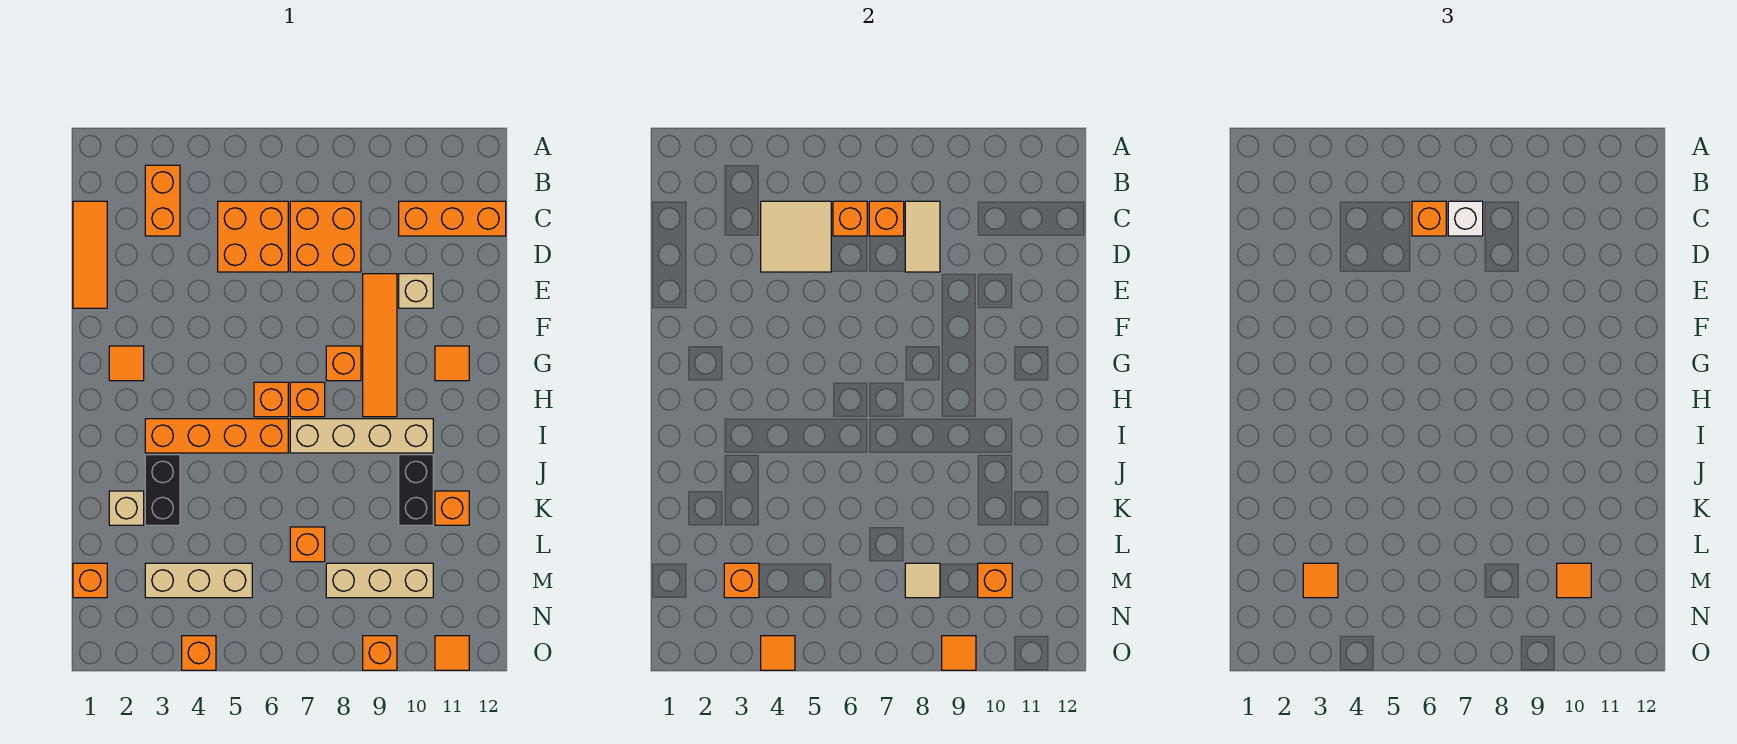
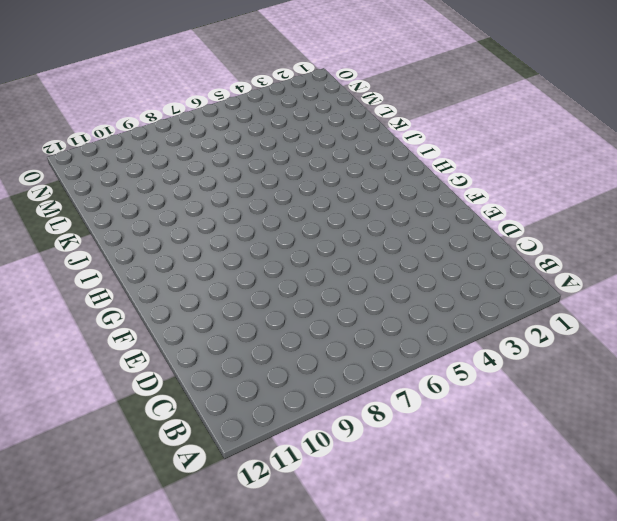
none -> orange brick B3:C3 level 1
none -> orange tile C1:E1 level 1
none -> orange brick C5:D6 level 1
none -> orange brick C7:D8 level 1

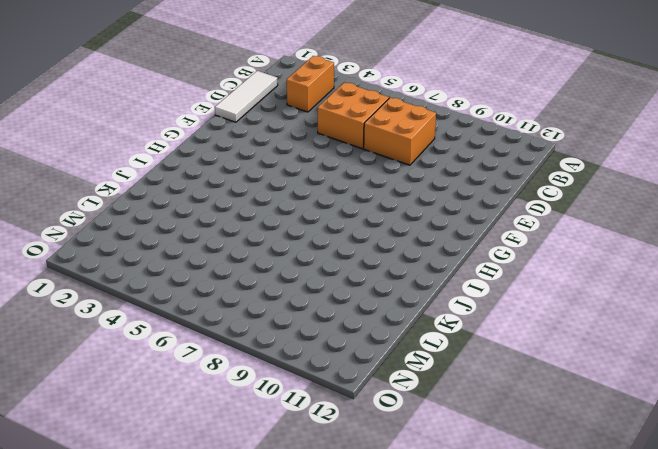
white tile C1:E1 level 1 -> orange tile C1:E1 level 1
none -> orange brick C10:C12 level 1
none -> orange tile E9:H9 level 1
none -> tan brick E10 level 1
none -> orange tile G2 level 1

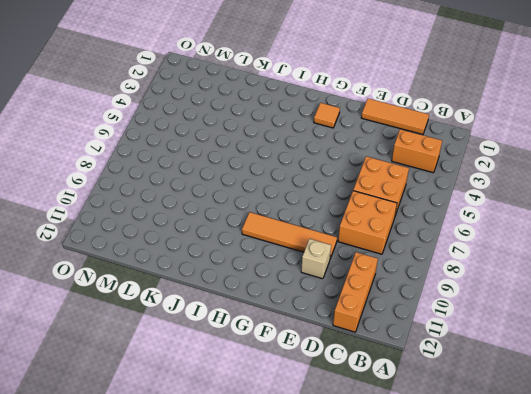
none -> orange brick G8 level 1
none -> orange tile G11 level 1
none -> orange brick H6 level 1
none -> orange brick H7 level 1

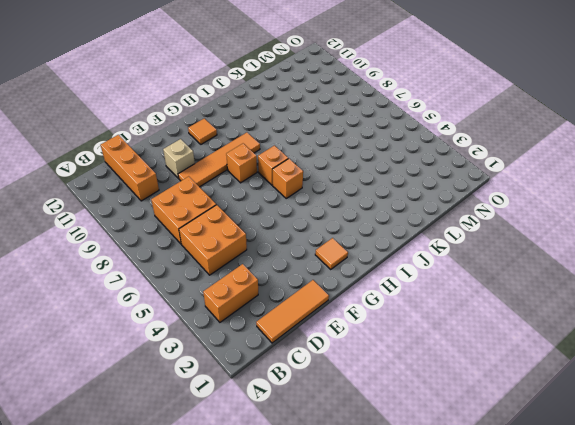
none -> orange brick I3:I6 level 1
none -> tan brick I7:I10 level 1
none -> black brick J3:K3 level 1
none -> black brick J10:K10 level 1

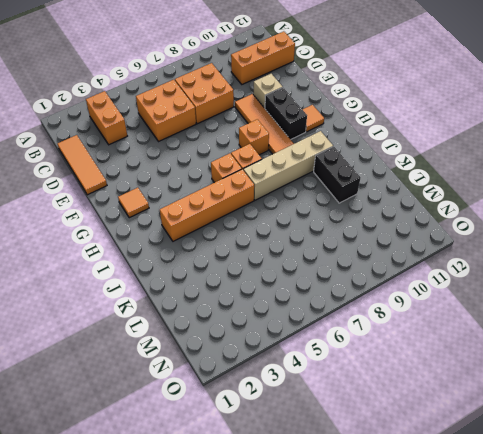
black brick F10:G10 level 1 -> black brick J3:K3 level 1
none -> tan brick K2 level 1
none -> orange brick K11 level 1
none -> orange brick L7 level 1
none -> orange brick M1 level 1

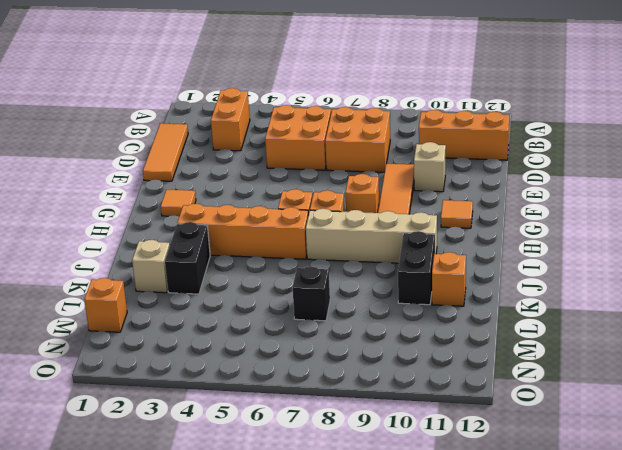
black brick L7 level 1 -> orange brick L7 level 1
none -> tan brick M3:M5 level 1
none -> tan brick M8:M10 level 1
none -> orange brick O4 level 1
none -> orange brick O9 level 1

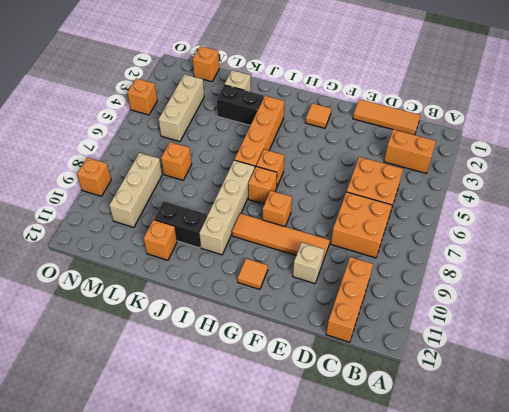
none -> orange tile O11 level 1
none -> tan tile C4:D5 level 2
none -> orange brick C6 level 2
none -> orange brick C7 level 2

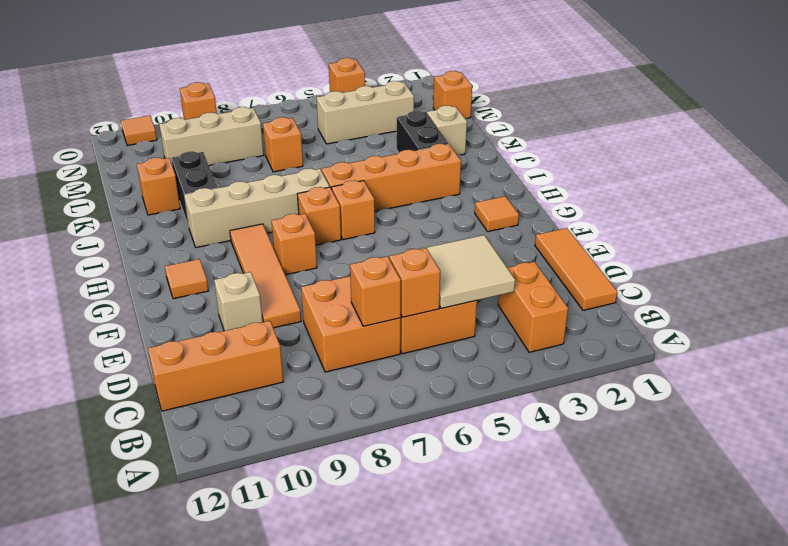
none -> tan tile C8:D8 level 2
none -> orange brick M3 level 2
none -> tan tile M8 level 2
none -> orange brick M10 level 2

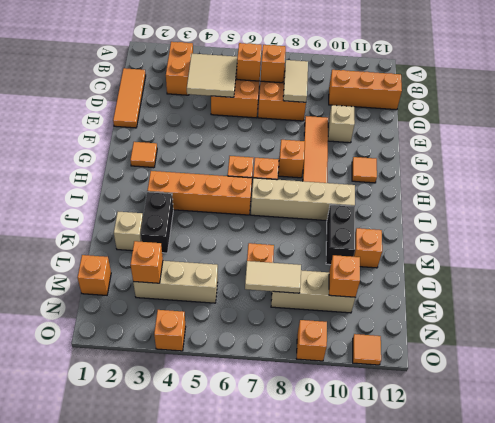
tan tile M7:M8 level 2 -> tan tile M8 level 2
none -> orange tile O4 level 2
none -> orange tile O9 level 2
none -> orange brick C6 level 3
none -> white brick C7 level 3

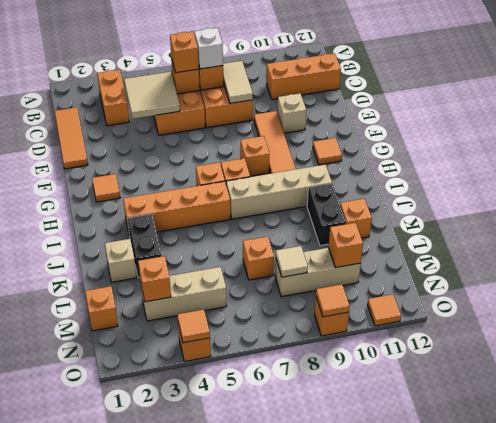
none -> orange tile M3 level 3
none -> orange tile M10 level 3

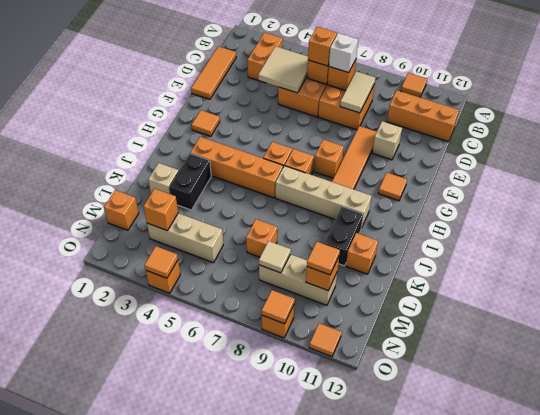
orange tile A10 level 1 -> orange tile M3 level 3

